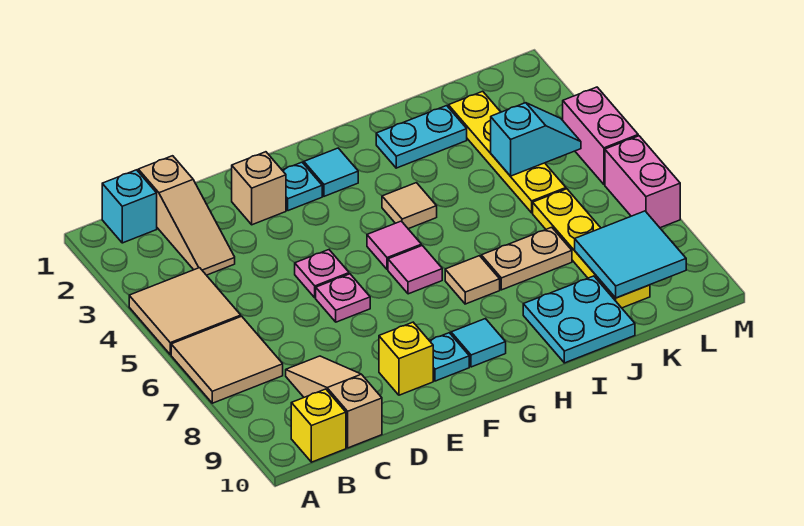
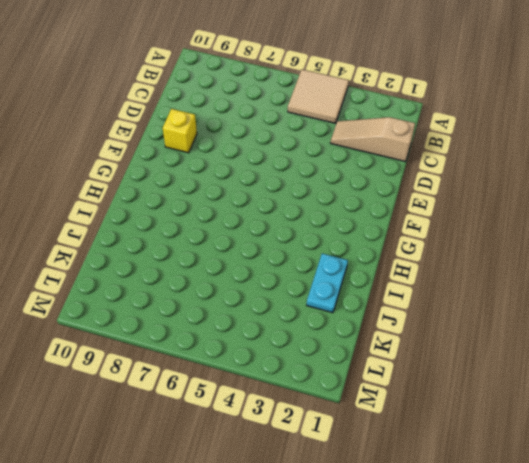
none -> tan tile A6:B7 level 1
none -> cyan brick B1 level 1
none -> yellow brick B10 level 1

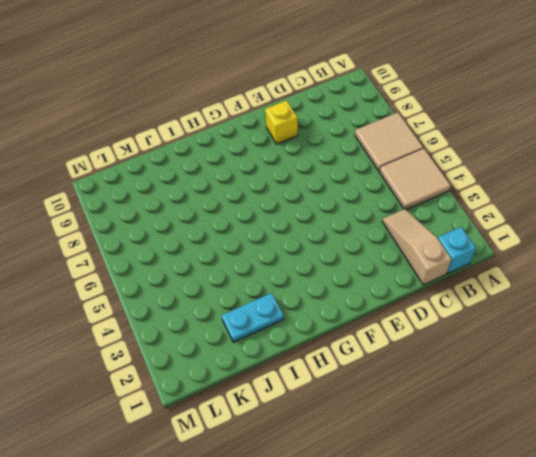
none -> yellow brick B10 level 1
none -> tan slope C8:C10 level 1 top 10
none -> tan brick E2 level 1

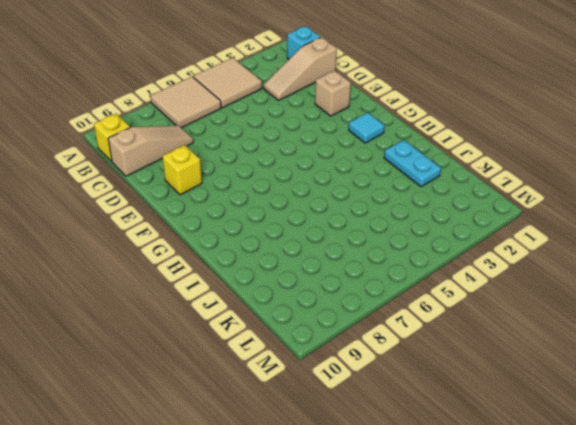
none -> pink plate E5 level 1
none -> pink plate E6 level 1
none -> cyan plate F2 level 1

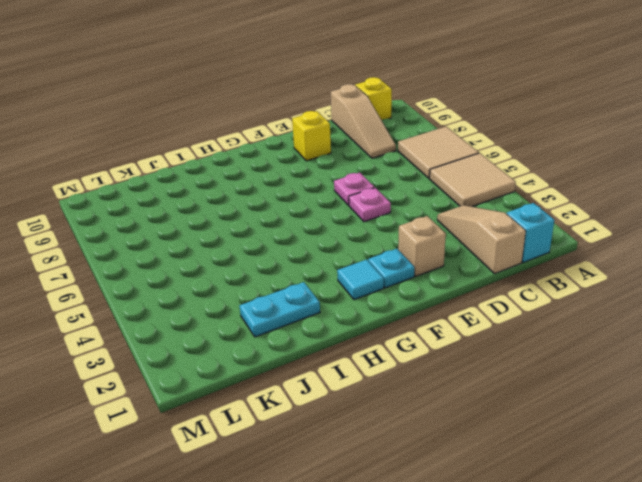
none -> cyan plate F9 level 1
none -> pink tile G5 level 1
none -> pink tile G6 level 1

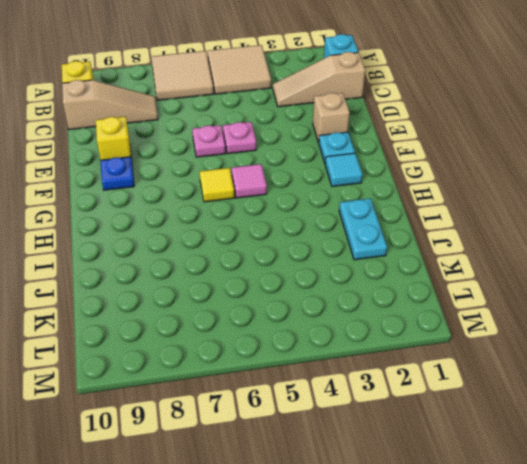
blue plate F9 level 1 -> cyan plate F9 level 1
yellow tile G6 level 1 -> pink tile G6 level 1
none -> cyan tile G9 level 1
none -> tan tile H4 level 1
none -> tan tile H7 level 1

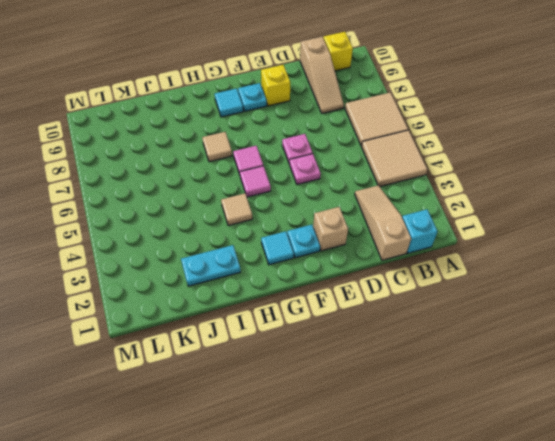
none -> tan plate I7:J7 level 1
none -> cyan plate I9:J10 level 1
none -> yellow plate K2:K5 level 1

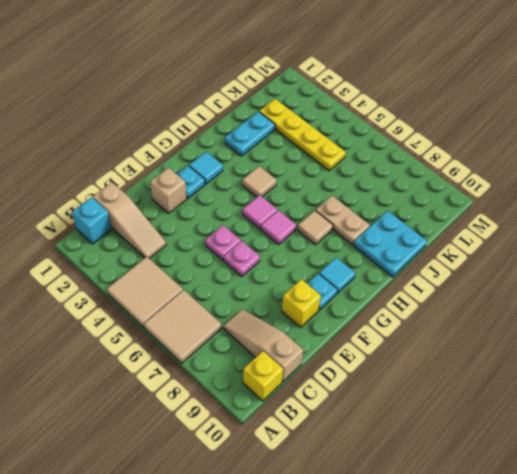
tan plate I7:I8 level 1 -> tan plate I7:J7 level 1
none -> yellow plate K6:K9 level 1
none -> pink brick M4:M5 level 1
none -> pink brick M6:M7 level 1

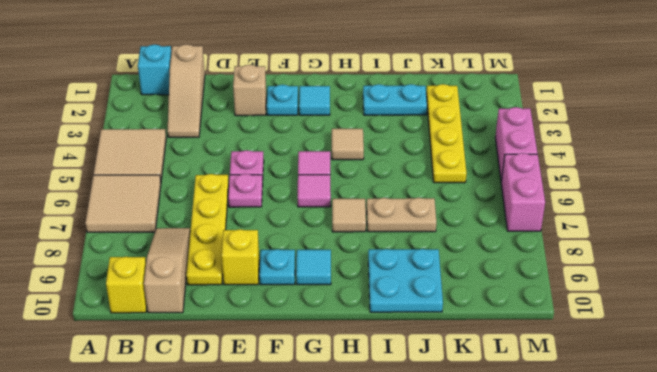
yellow plate D6:D9 level 1 -> yellow plate K6:K9 level 1
none -> cyan slope K4:L4 level 2 top K
none -> cyan tile K8:L9 level 2

